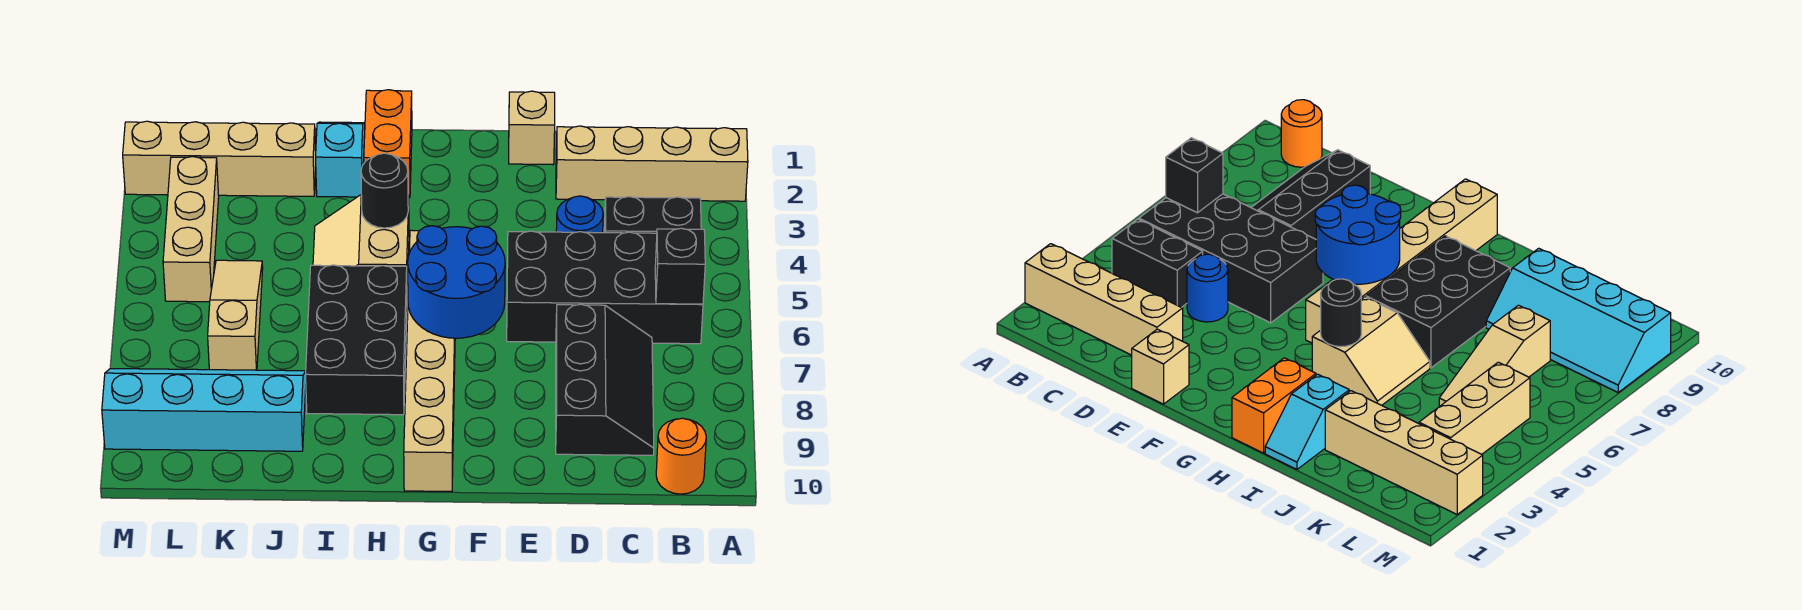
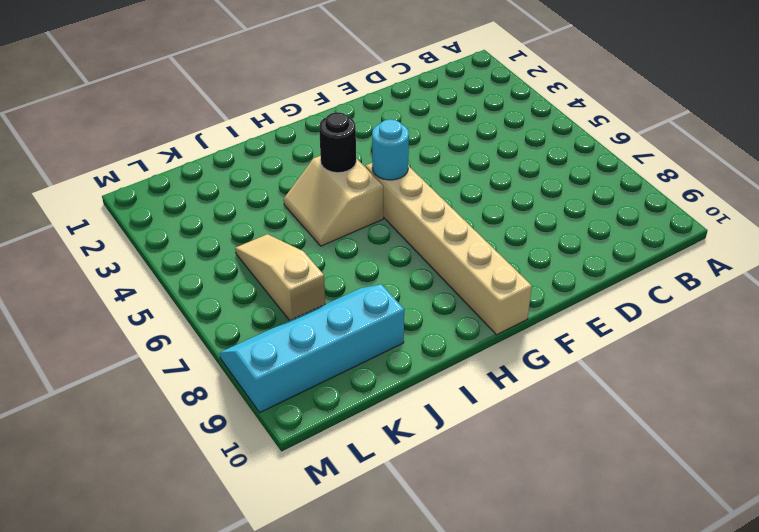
cyan round brick G5 level 2 -> none
none -> tan brick A2:D2 level 1
none -> black brick B4:C4 level 1
none -> black brick B5:E6 level 1

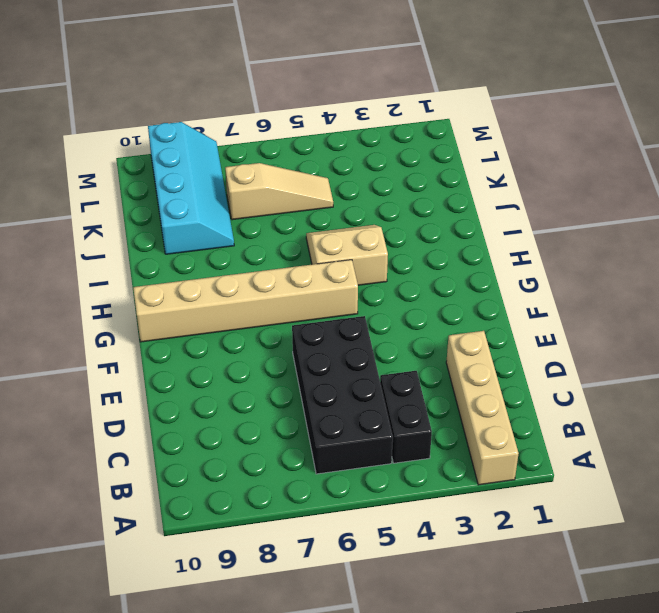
none -> orange round brick B10 level 1
none -> black slope C7:D9 level 1 top D
none -> blue round brick D4 level 1

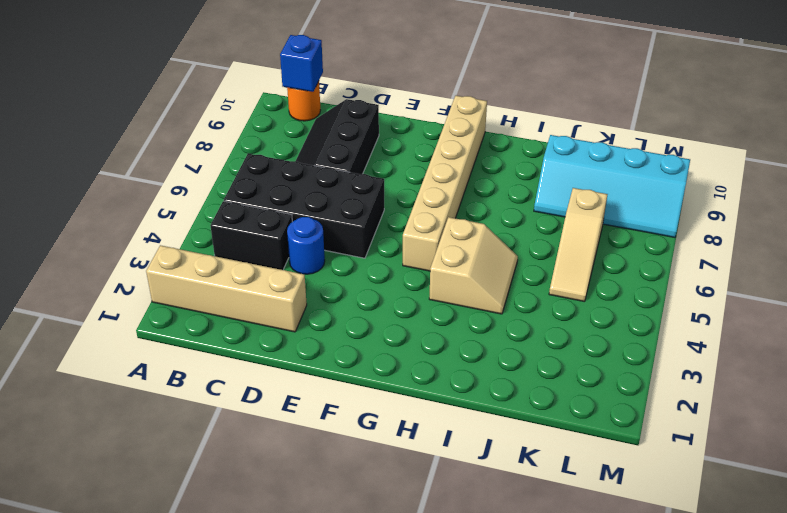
blue brick B10 level 2 -> none
none -> tan brick E1 level 1
none -> orange brick H1:H2 level 1
none -> black brick H6:I8 level 1

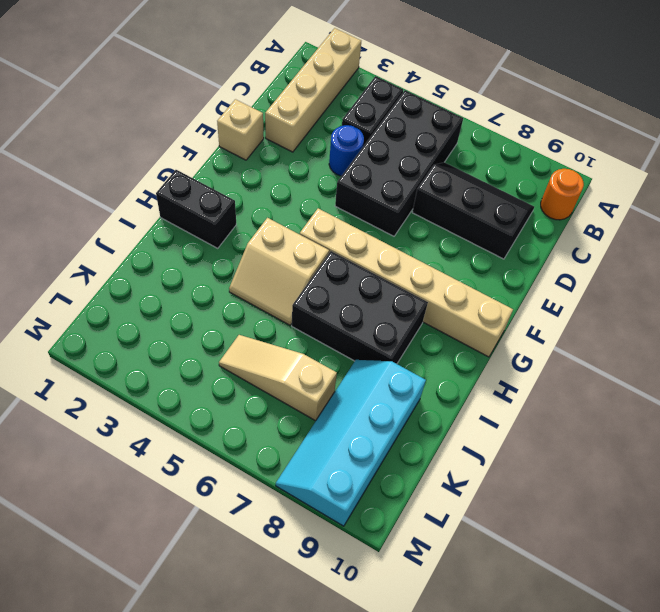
black brick H1:H2 level 1 -> orange brick H1:H2 level 1
none -> cyan slope I1:I2 level 1 top 2
none -> tan brick J2:M2 level 1
none -> tan brick L3:L5 level 1

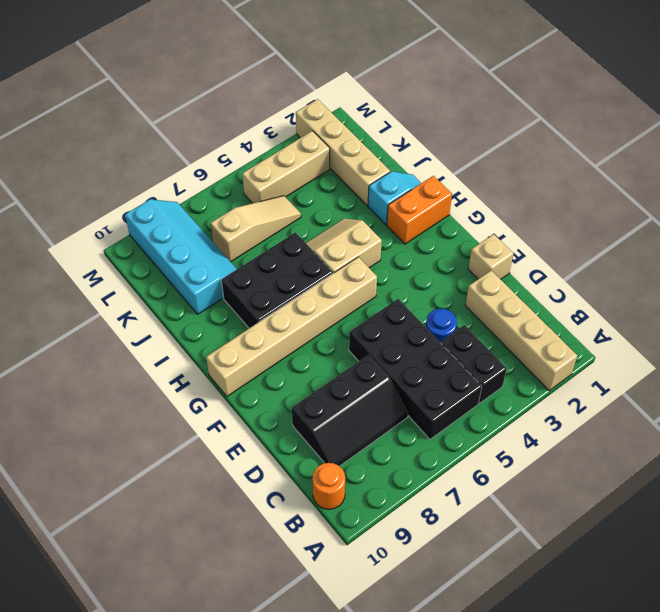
none -> black brick B6 level 2
none -> blue round brick F6:G7 level 2
none -> black round brick H4 level 2

